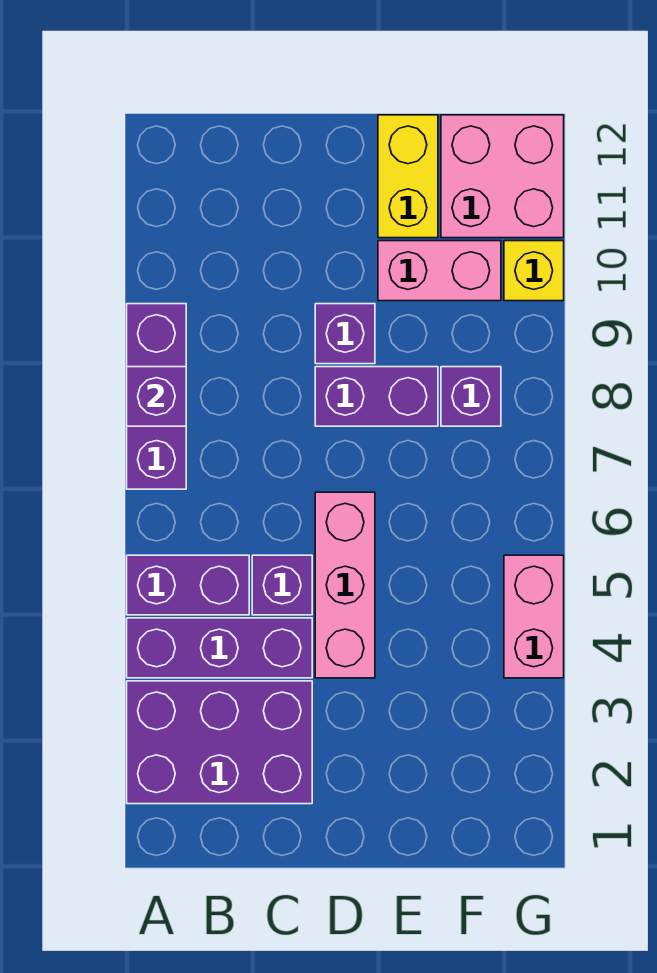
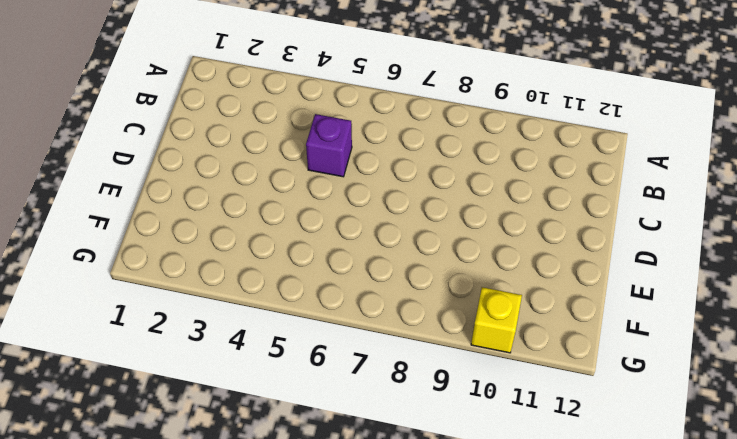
none -> purple brick A2:C3 level 1
none -> purple brick A4:C4 level 1
none -> purple brick A5:B5 level 1

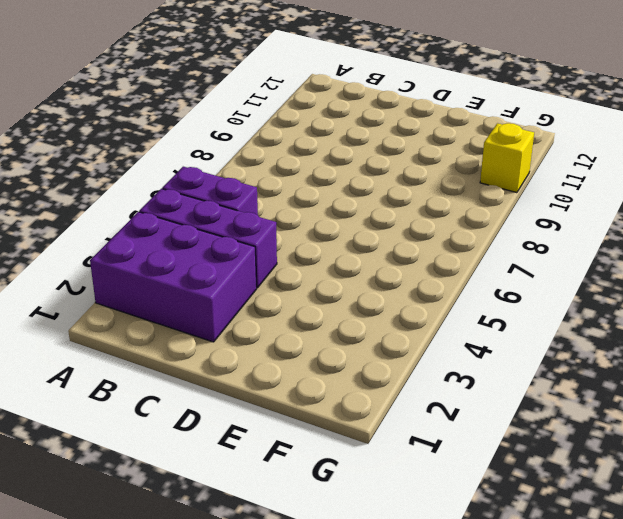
none -> purple brick A7:A9 level 1
none -> purple brick C5 level 1
none -> pink brick D4:D6 level 1

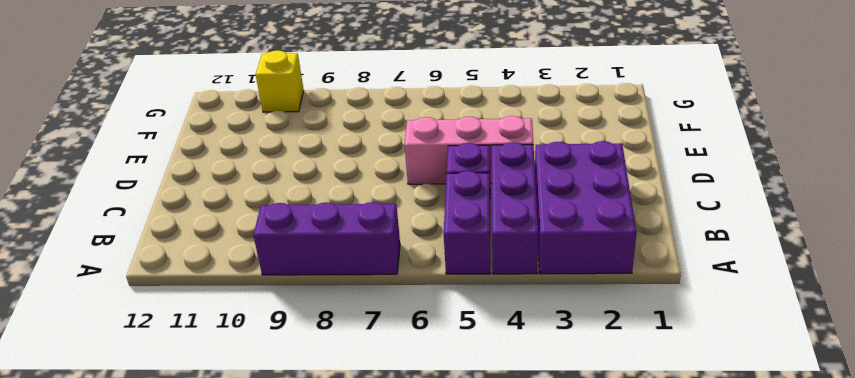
none -> purple brick D8:E8 level 1
none -> purple brick D9 level 1
none -> pink brick E10:F10 level 1

